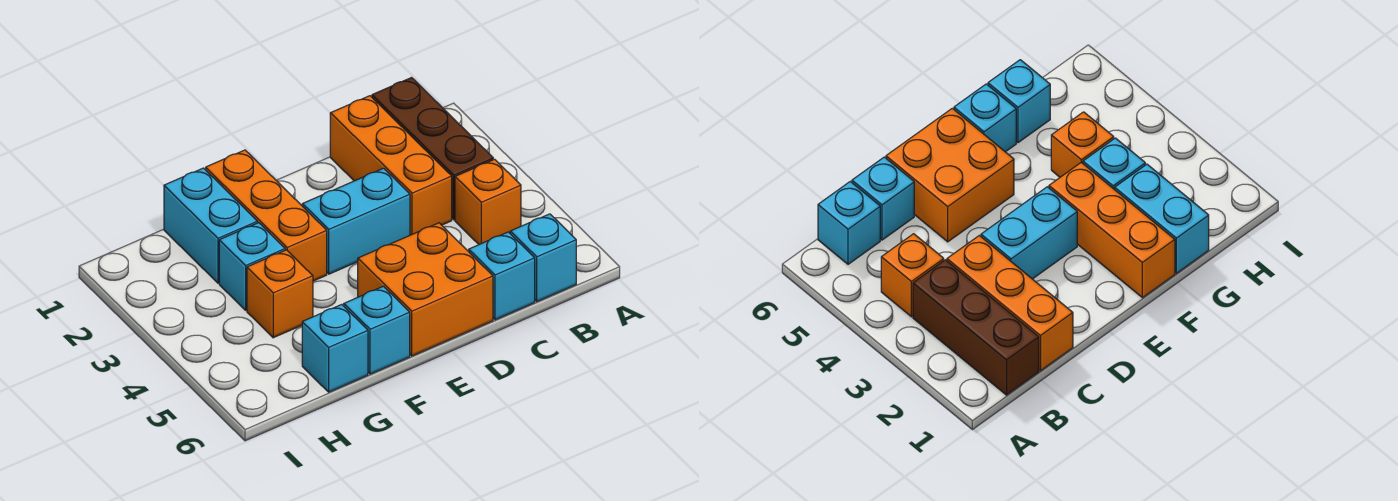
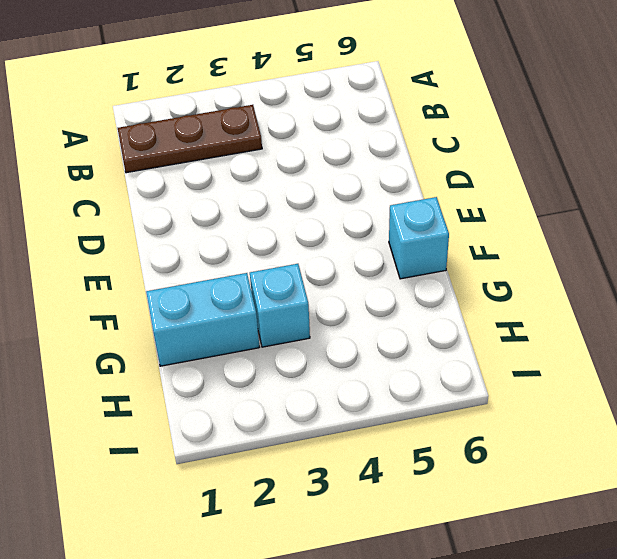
brown plate B1:B3 level 1 -> brown brick B1:B3 level 1
none -> orange brick B4 level 1
none -> cyan brick B6 level 1
none -> orange brick C1:C3 level 1

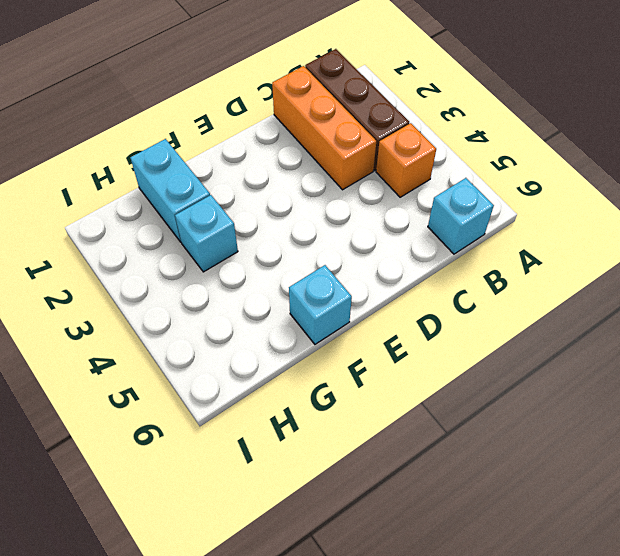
none -> cyan brick C6 level 1
none -> cyan brick D3:E3 level 1
none -> orange brick D5:E6 level 1

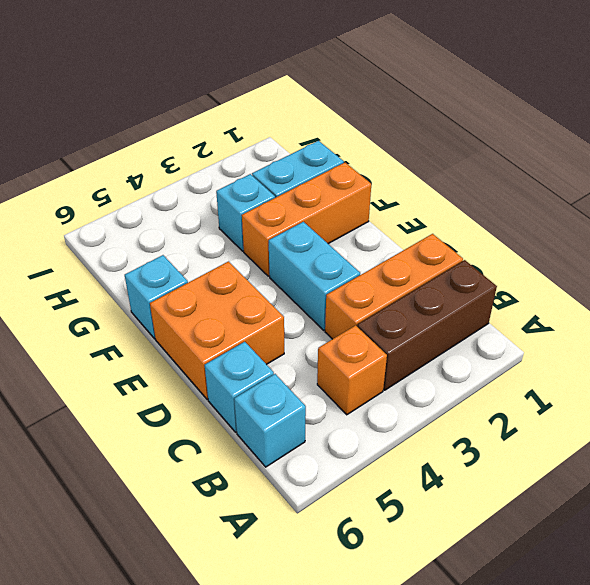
none -> orange brick G4 level 1
none -> cyan brick G6 level 1

